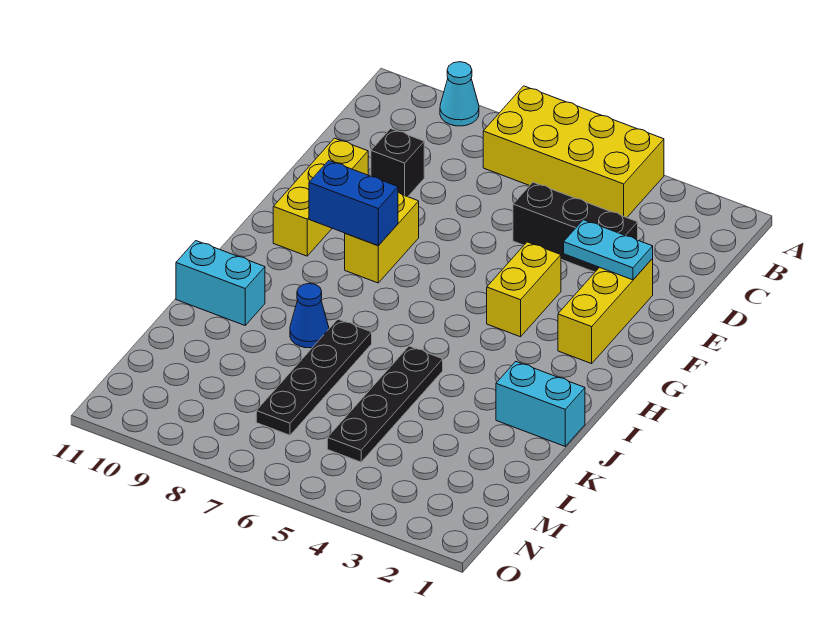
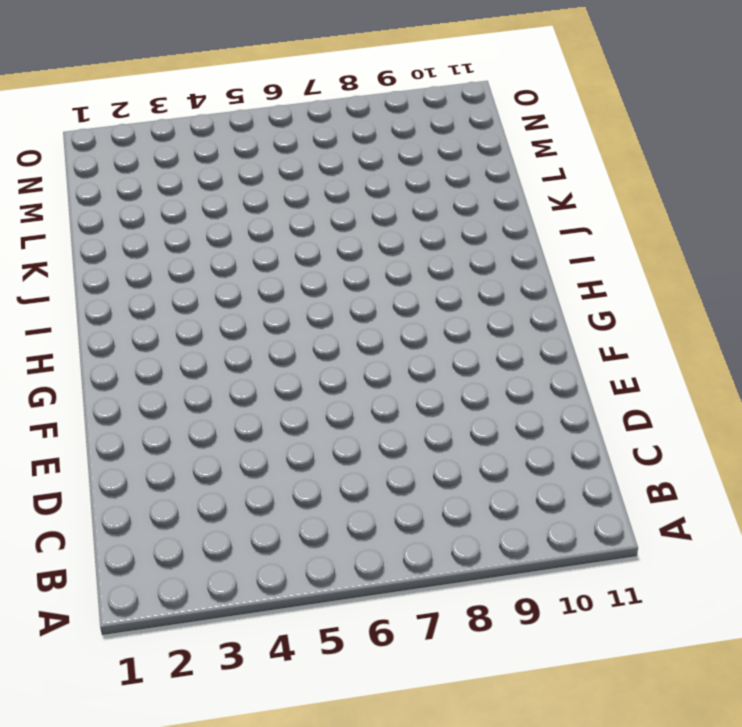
none -> yellow brick A4:B7 level 1
none -> cyan cone A9 level 1
none -> black brick D3:D5 level 1

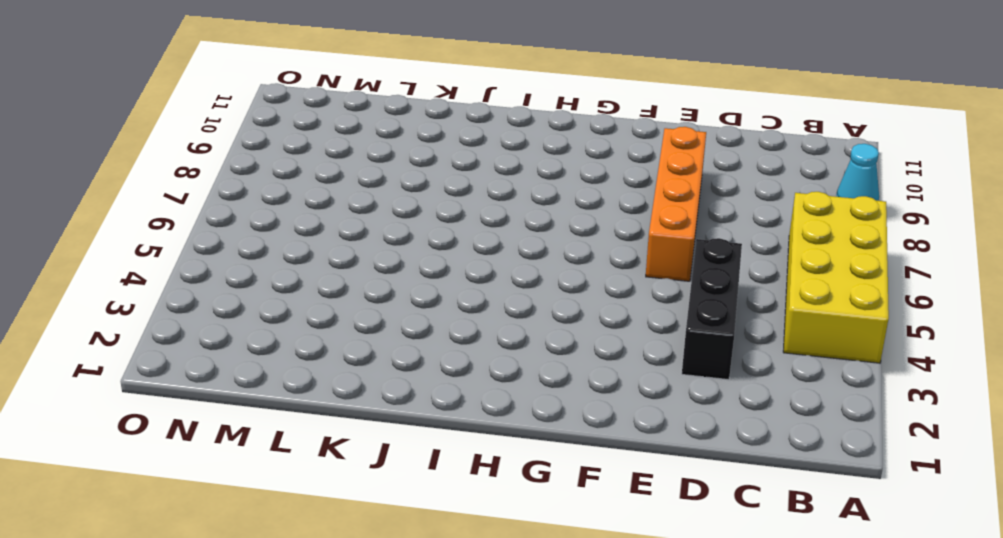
orange brick E6:E9 level 1 -> none
none -> black brick D9 level 1
none -> yellow brick E2:G2 level 1
none -> yellow brick E10:G10 level 1

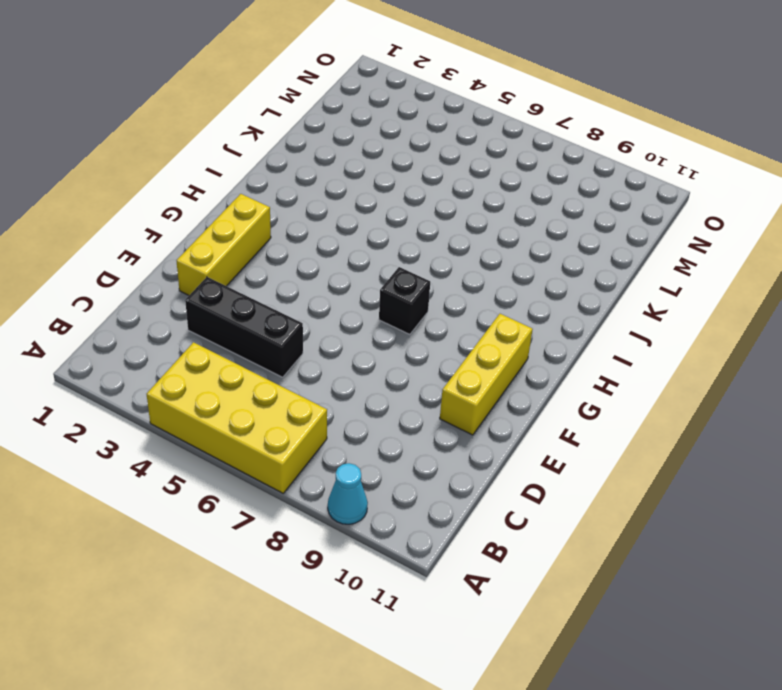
black brick G7 level 1 -> black brick D9 level 1
none -> yellow brick F4:G4 level 1
none -> yellow brick F8:G8 level 1
none -> cyan brick J1:J2 level 1

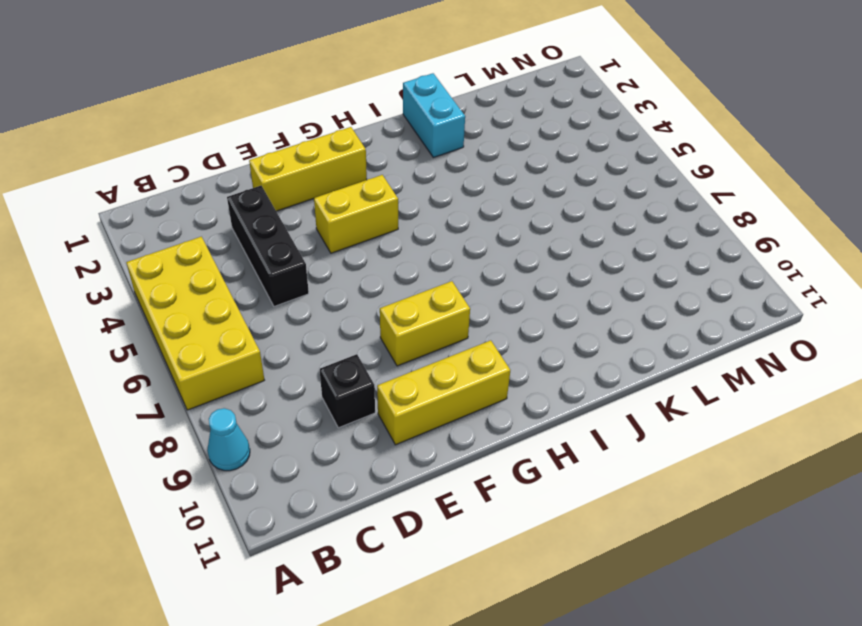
none -> black plate J5:M5 level 1
none -> black plate J7:M7 level 1
none -> blue cone J8 level 1

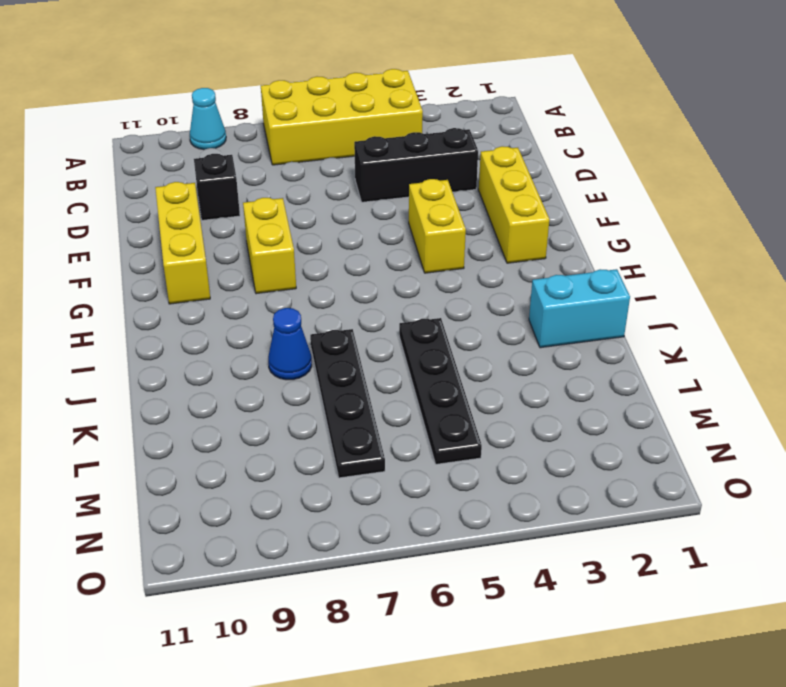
none -> cyan brick J10:J11 level 1
none -> cyan plate E2:E3 level 2
none -> blue brick G8:G9 level 2

